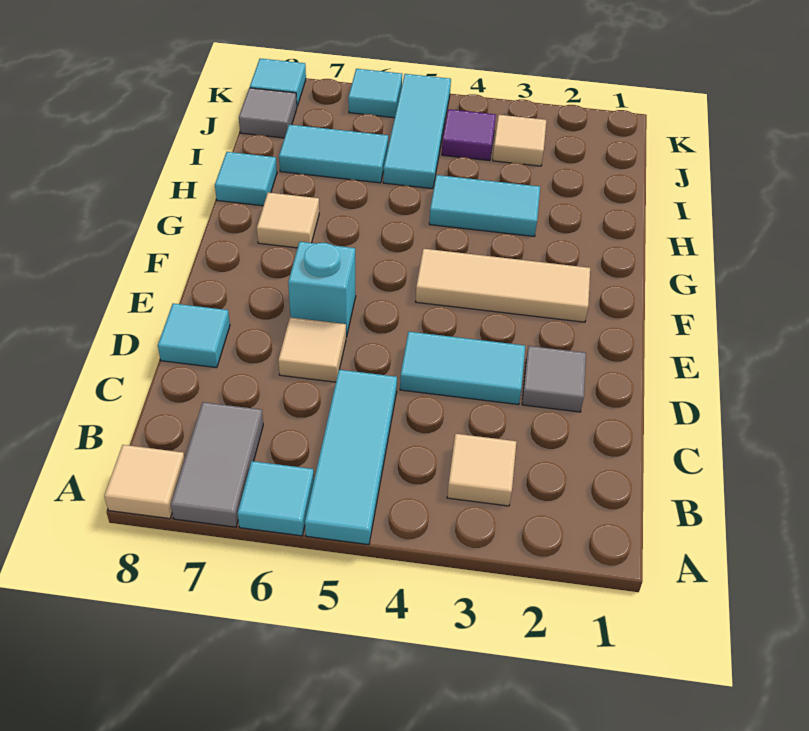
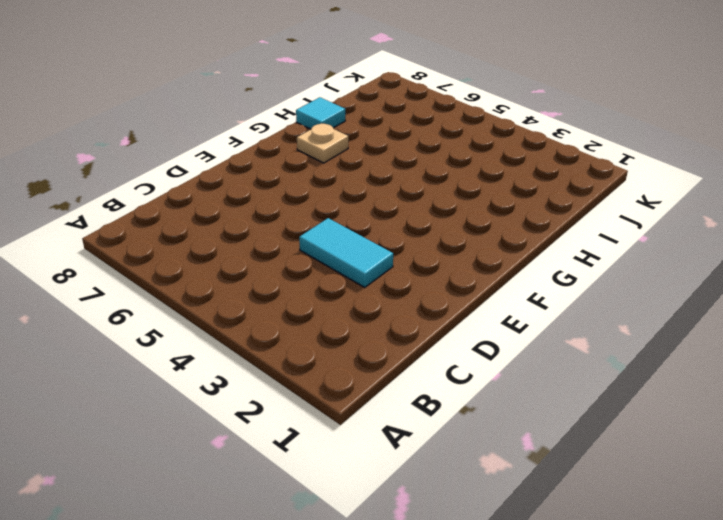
tan plate G7 level 1 -> tan tile G7 level 1
none -> cyan tile A5:C5 level 1
none -> cyan tile A6 level 1
none -> grey tile A7:B7 level 1

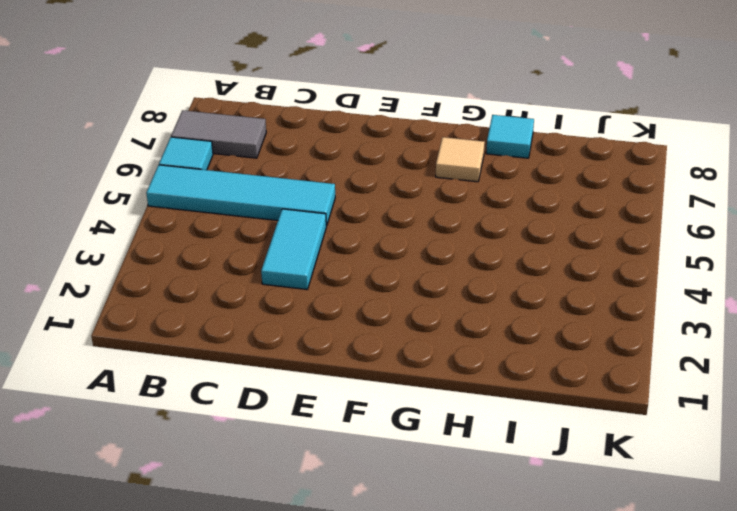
cyan tile A5:D5 level 1 -> cyan tile A5:C5 level 1
none -> tan tile A8 level 1
none -> tan tile B3 level 1
none -> grey tile D2 level 1

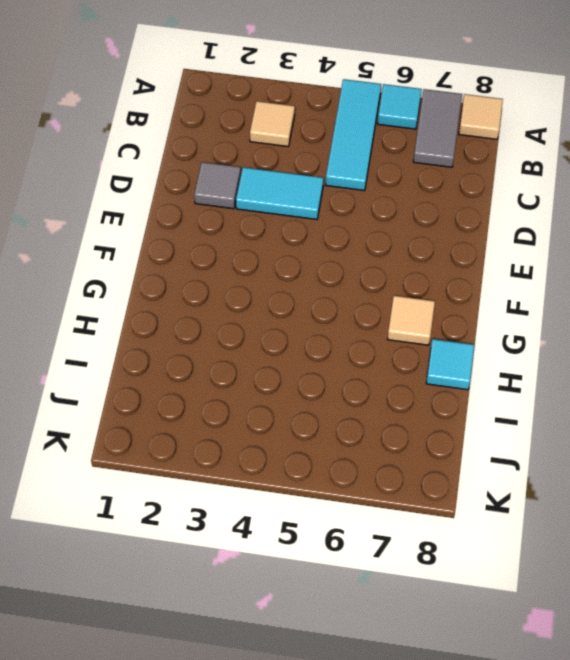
none -> tan tile D6 level 1
none -> cyan tile D8 level 1
none -> cyan brick E6 level 1

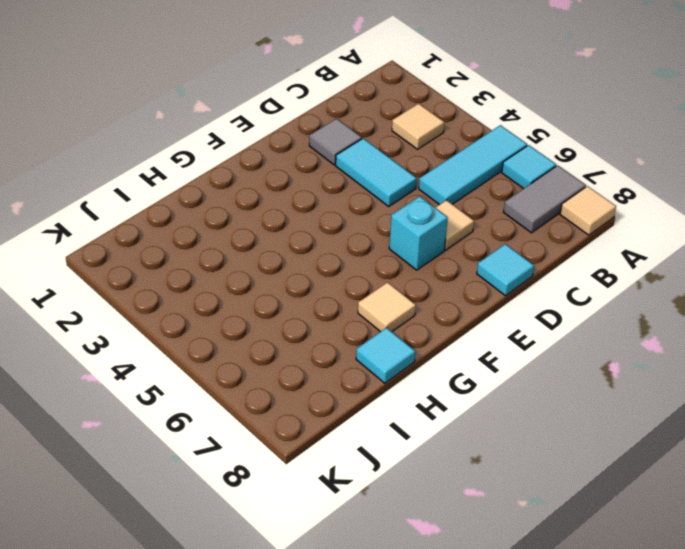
none -> tan tile F2:F4 level 1
none -> cyan tile H3:H4 level 1
none -> cyan tile I5:K5 level 1

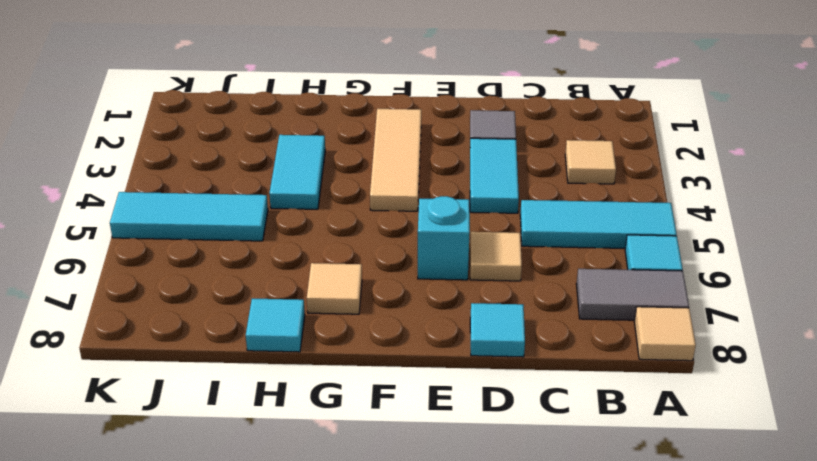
none -> cyan tile I6:I7 level 1
none -> tan tile J3 level 1
none -> purple tile J4 level 1

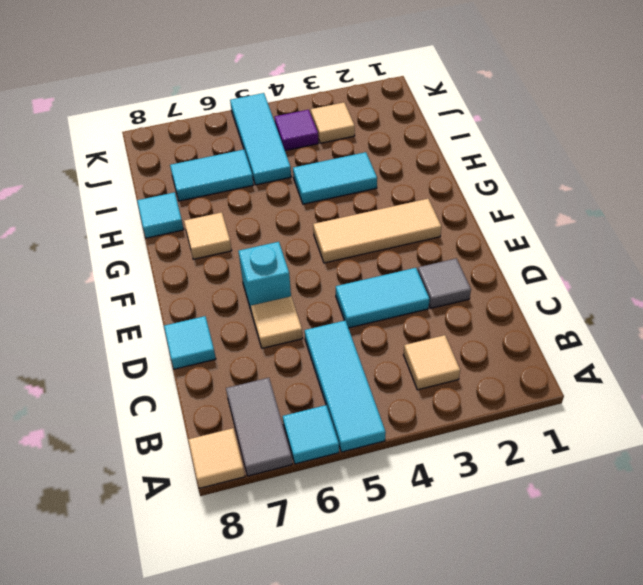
none -> grey tile J8 level 1
none -> cyan tile K6 level 1
none -> cyan tile K8 level 1

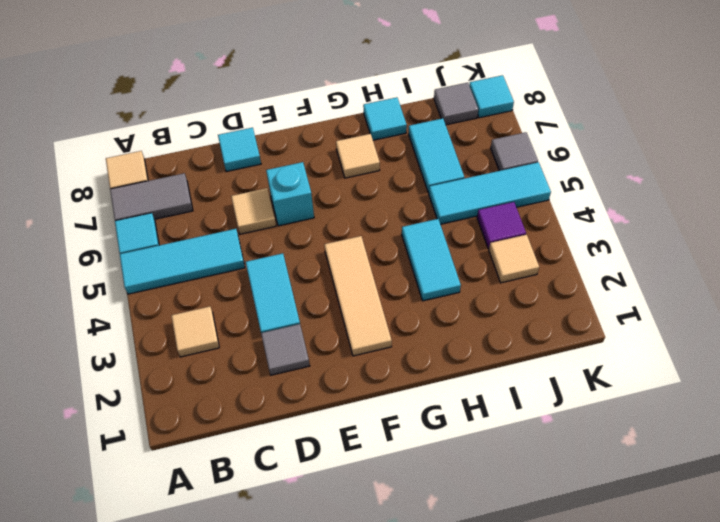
grey tile K6 level 1 -> cyan tile K6 level 1

